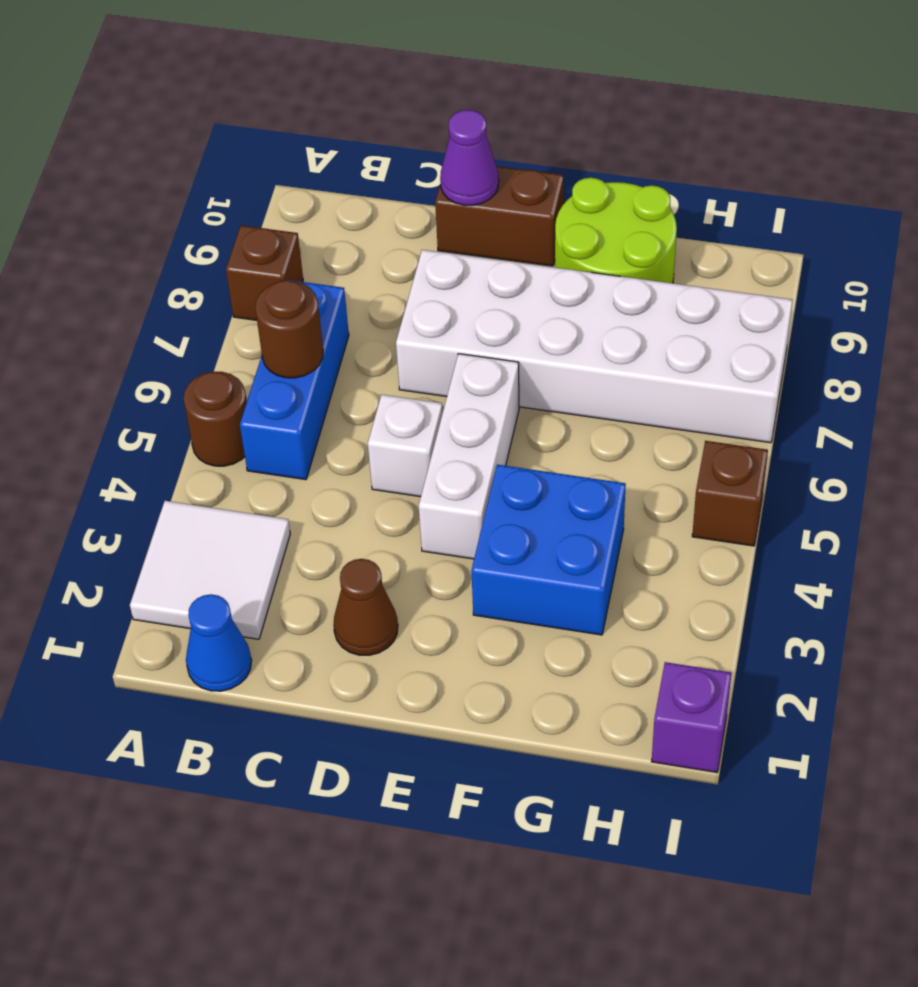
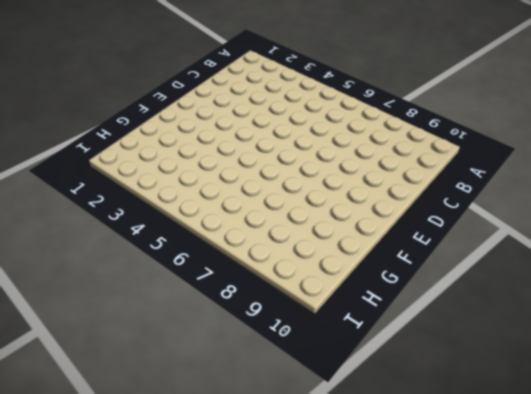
none -> white tile A2:B3 level 1
none -> brown round brick A5 level 1
none -> brown brick A8 level 1

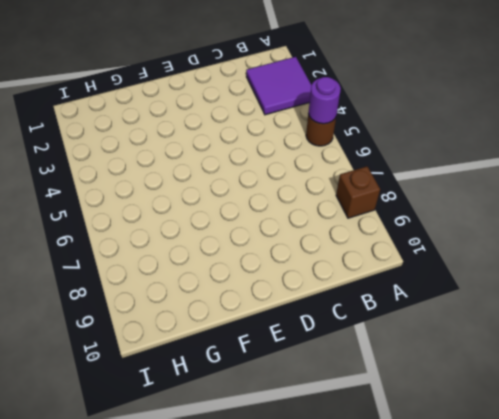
purple tile A2:B3 level 1 -> white tile A2:B3 level 1
purple round brick A5 level 2 -> none
none -> blue cone B1 level 1
none -> blue brick B5:B7 level 1
none -> brown cone D2 level 1

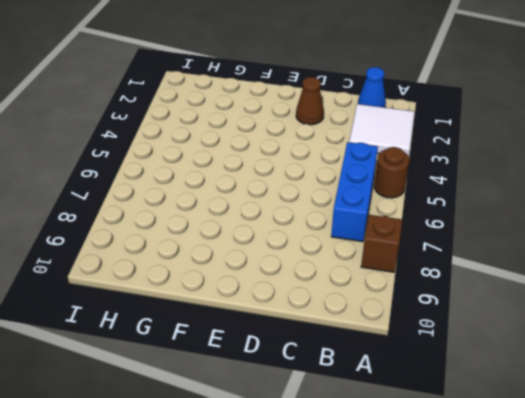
none -> white brick D5 level 1
none -> white brick D7:I8 level 1
none -> brown brick D10:E10 level 1

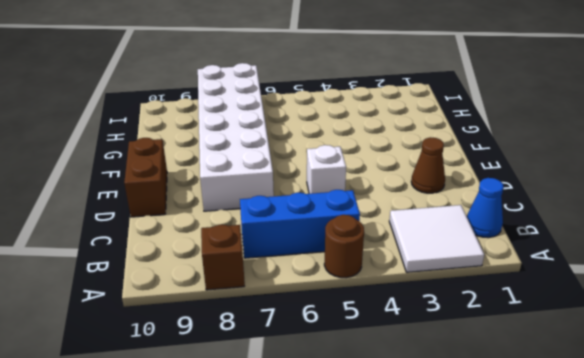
none -> white brick E4:E6 level 1
none -> blue brick F3:G4 level 1
none -> lime round brick F9:G10 level 1

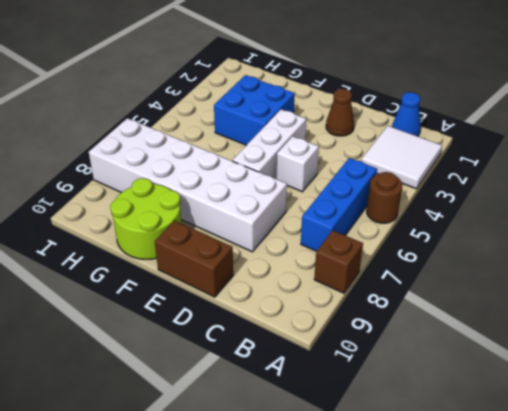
none -> purple brick I1 level 1
none -> brown brick I5 level 1
none -> brown round brick B6 level 2

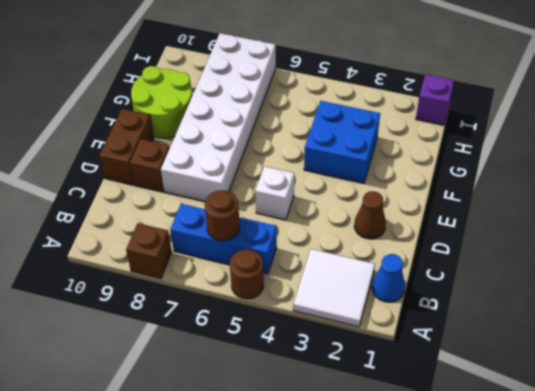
brown brick D9 level 1 -> brown brick I5 level 1
none -> white brick E4:E6 level 1
none -> purple cone D10 level 2

